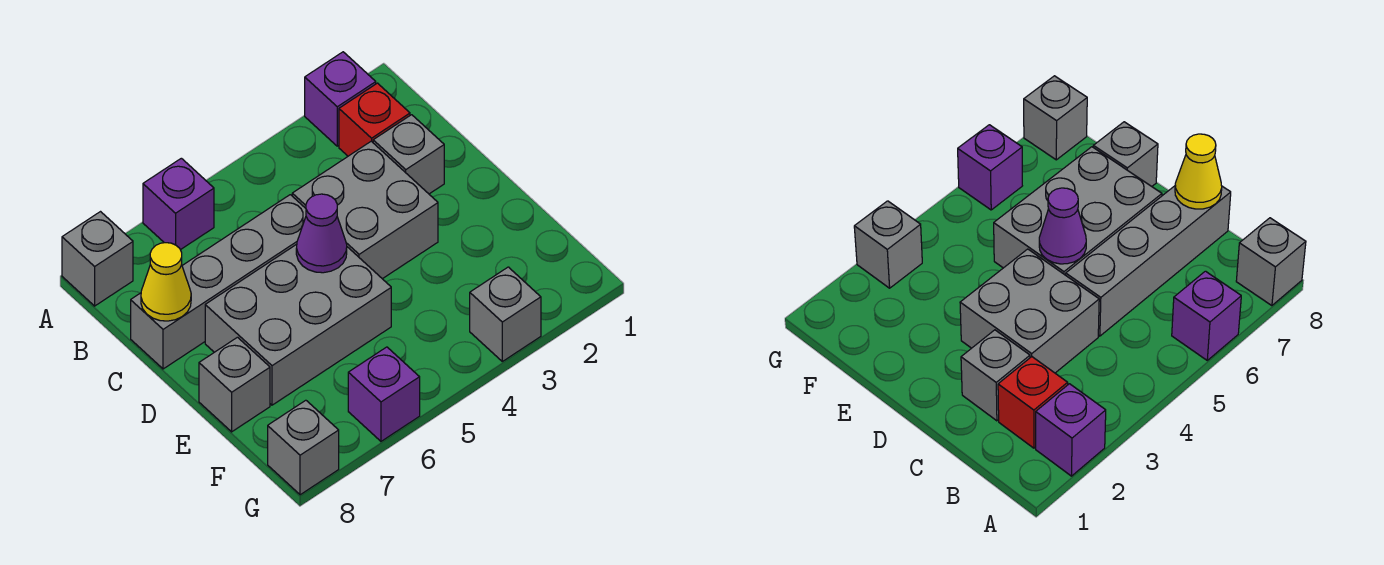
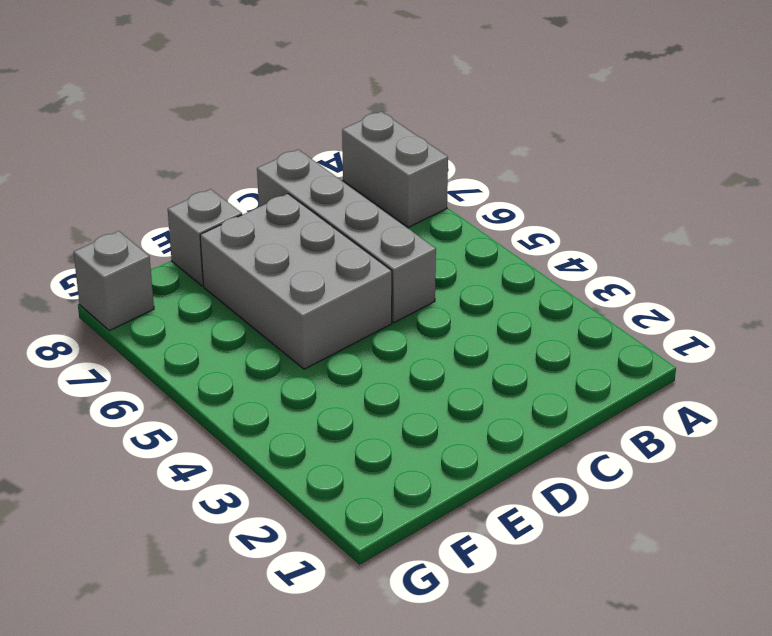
grey brick A7:A8 level 1 -> grey brick A8 level 1
none -> purple brick A2 level 1
none -> purple brick A6 level 1
none -> red brick B2 level 1

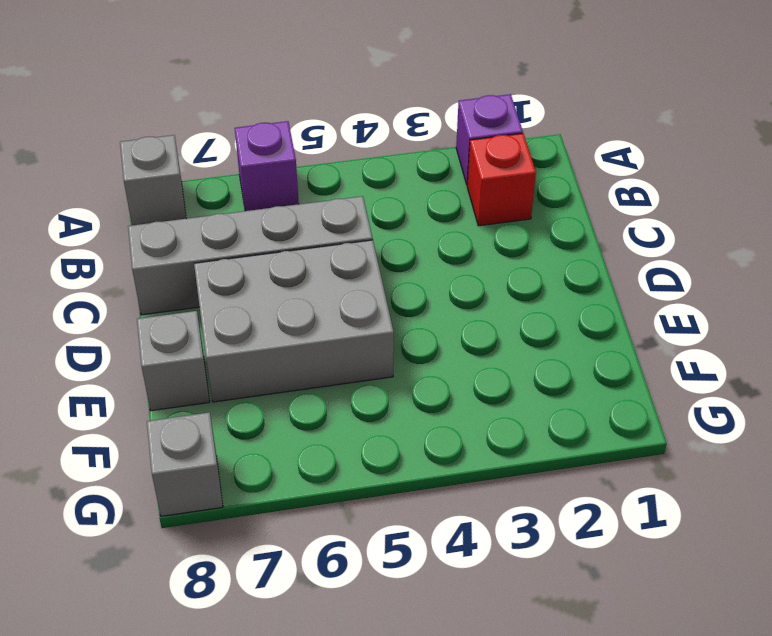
none -> grey brick C2 level 1
none -> grey brick C3:D4 level 1
none -> grey brick G3 level 1

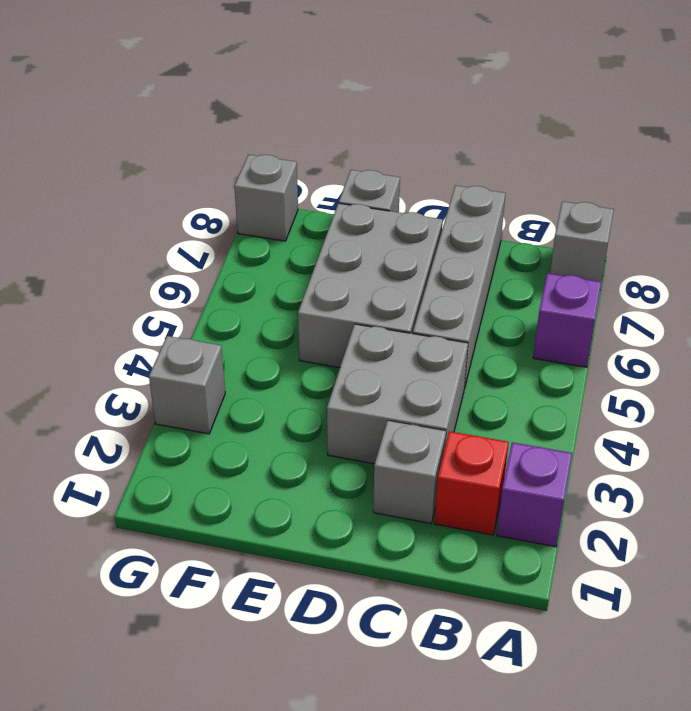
none -> purple brick G6 level 1
none -> yellow cone C8 level 2
none -> purple cone D5 level 2

